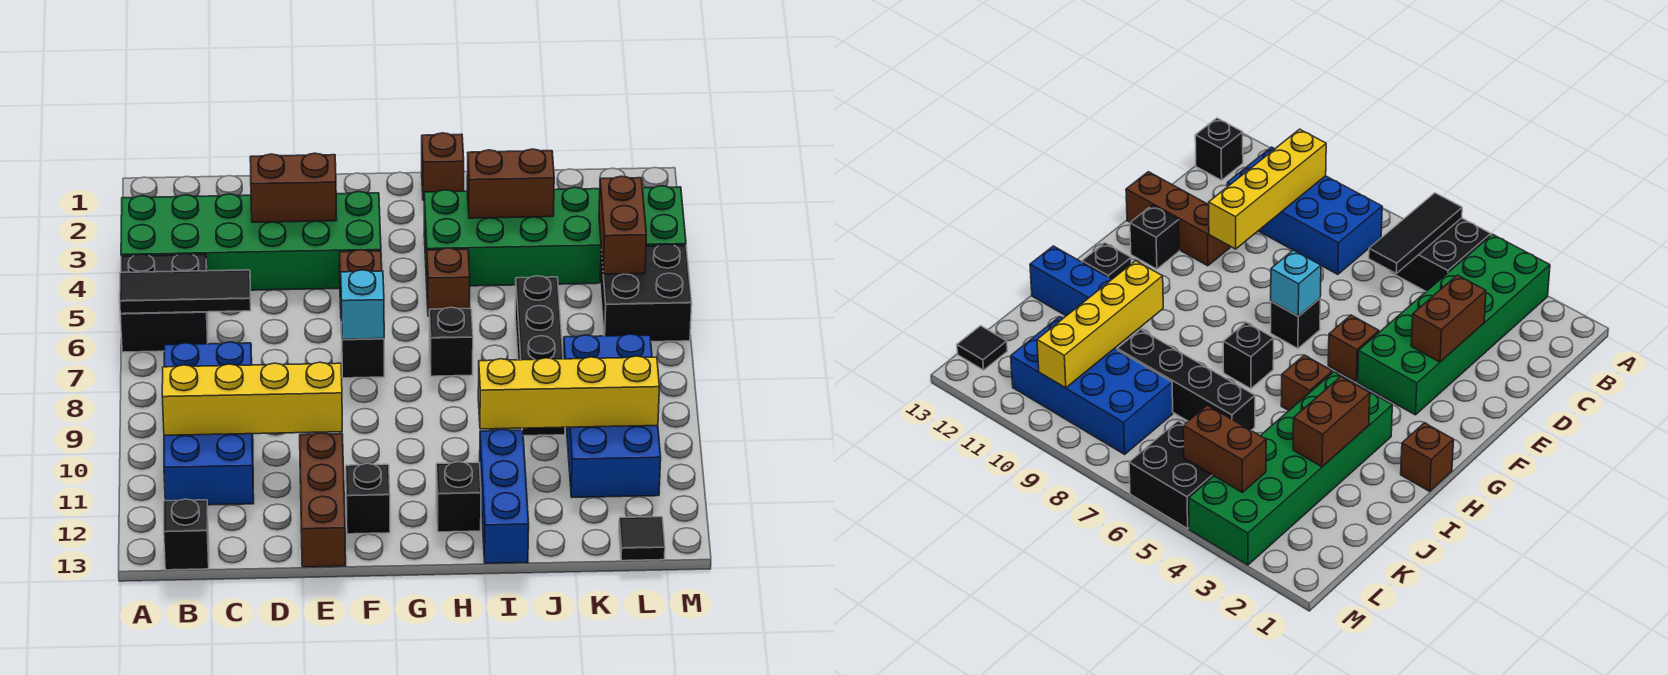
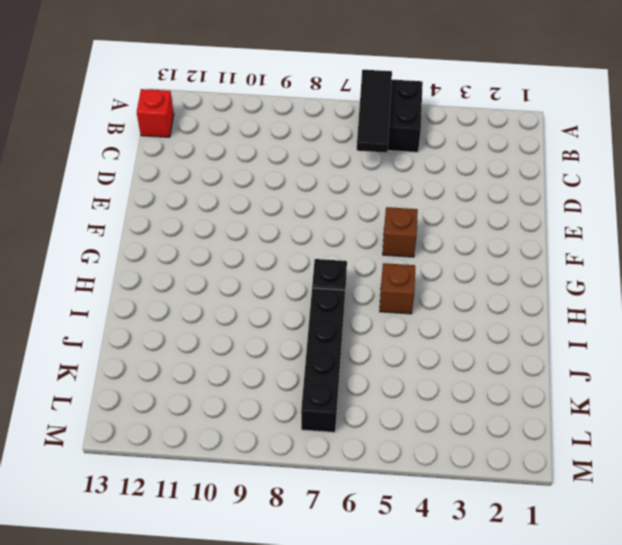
red brick B13 level 1 -> black brick B13 level 1
black brick I7:L7 level 1 -> black brick J6:J9 level 1
none -> green brick A3:F4 level 1
none -> blue brick B8:C11 level 1
none -> brown brick E11:E13 level 1

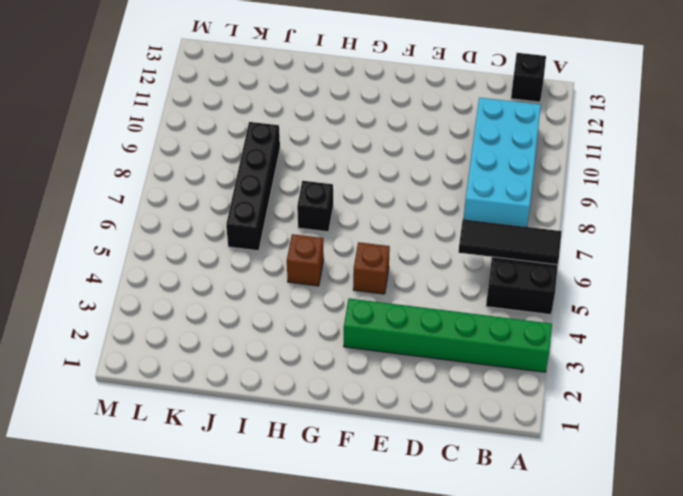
green brick A3:F3 level 1 -> green brick A3:F4 level 1
cyan brick B8:C11 level 1 -> blue brick B8:C11 level 1
none -> brown brick E11:E13 level 1
none -> black brick F7 level 1
none -> black brick F12 level 1

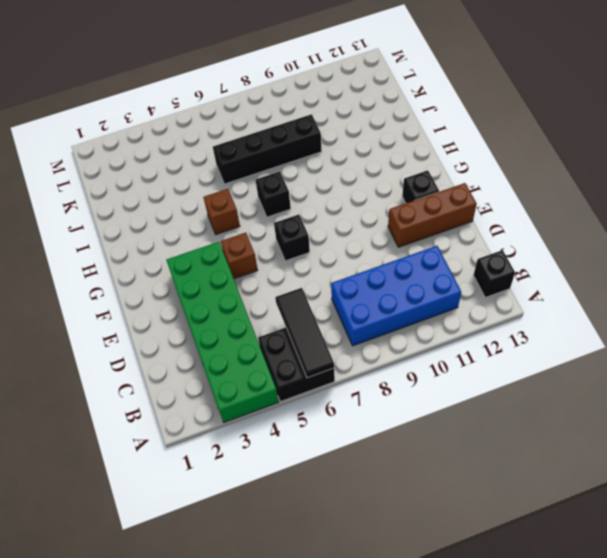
none -> brown brick H1 level 1
none -> green brick H3:M4 level 1
none -> black brick H12 level 1

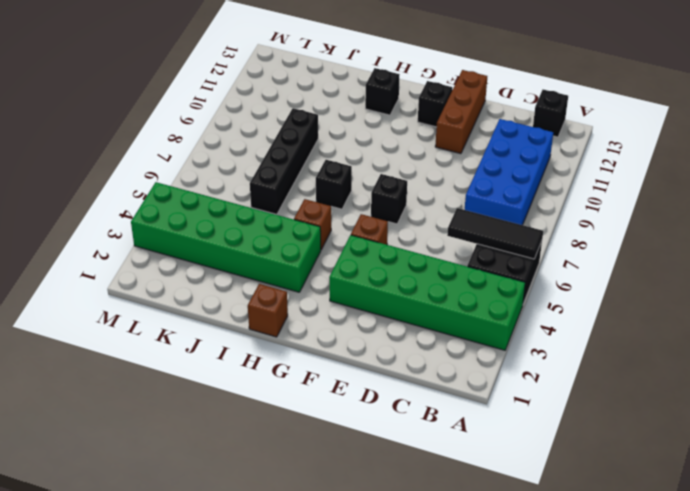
none -> blue brick I11:I13 level 1
none -> blue brick K8:L11 level 1
none -> black brick L5:M6 level 1

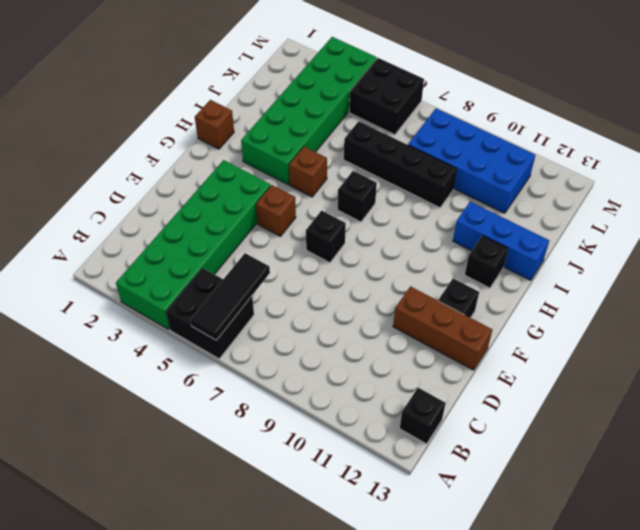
none -> blue brick B8:C11 level 1
none -> black tile L13 level 1
none -> yellow brick B10:E10 level 2

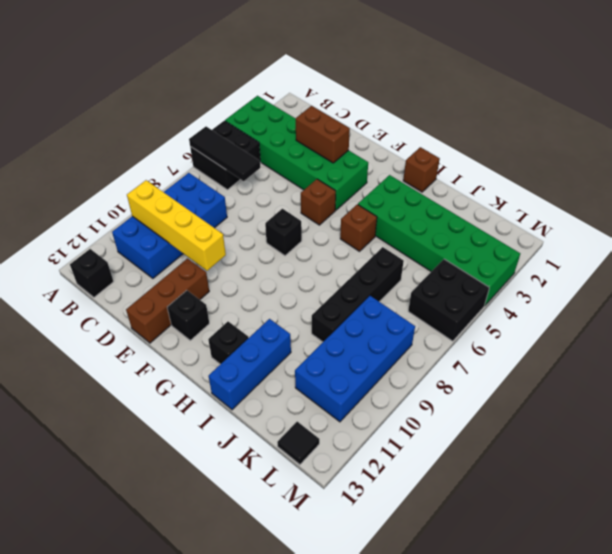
none -> black brick H7 level 1
none -> cyan brick F7 level 2
none -> brown brick I3:J3 level 2

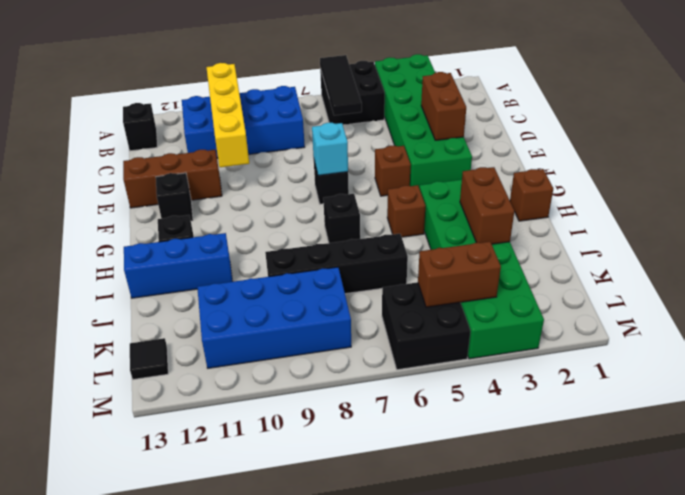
none -> yellow brick I10:L10 level 2

